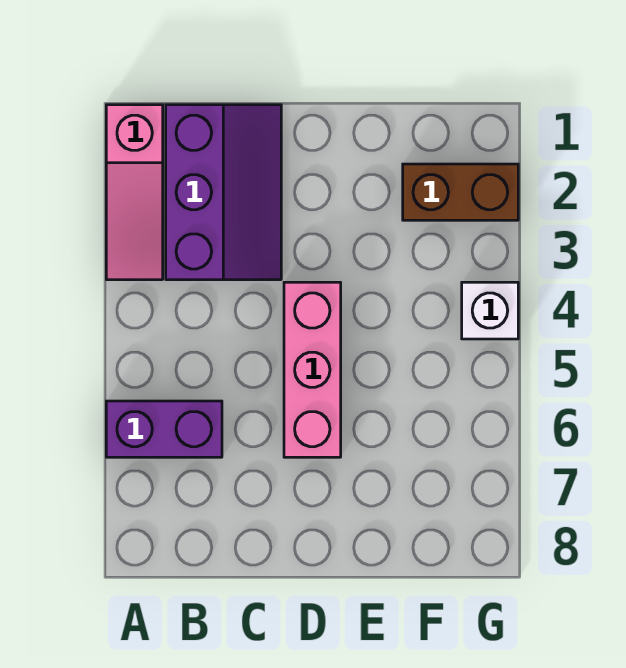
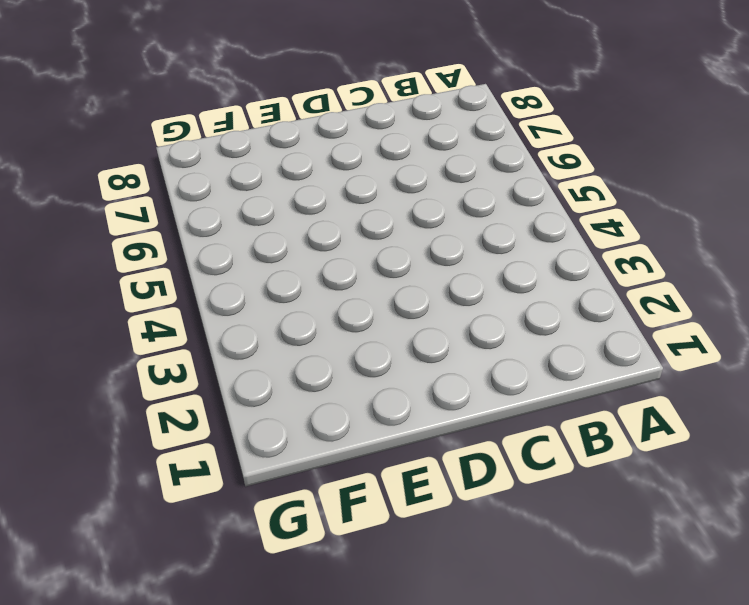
none -> pink slope A1:A3 level 1 top 1
none -> purple brick A6:B6 level 1

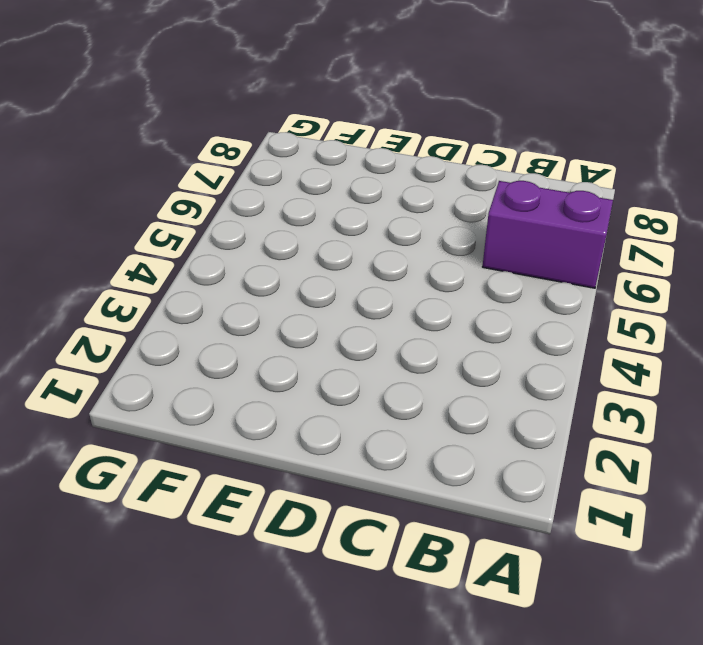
none -> pink slope A1:A3 level 1 top 1
none -> purple slope B1:C3 level 1 top B

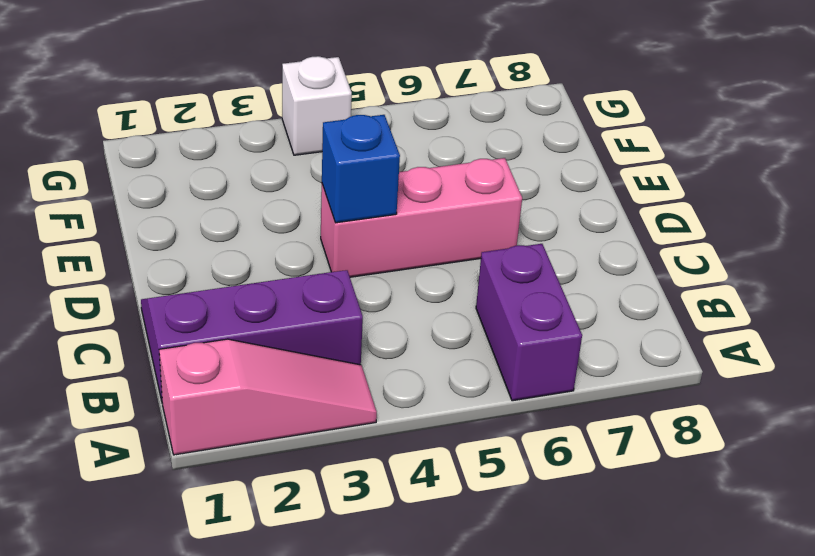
blue brick D4 level 2 -> none
none -> brown brick F2:G2 level 1

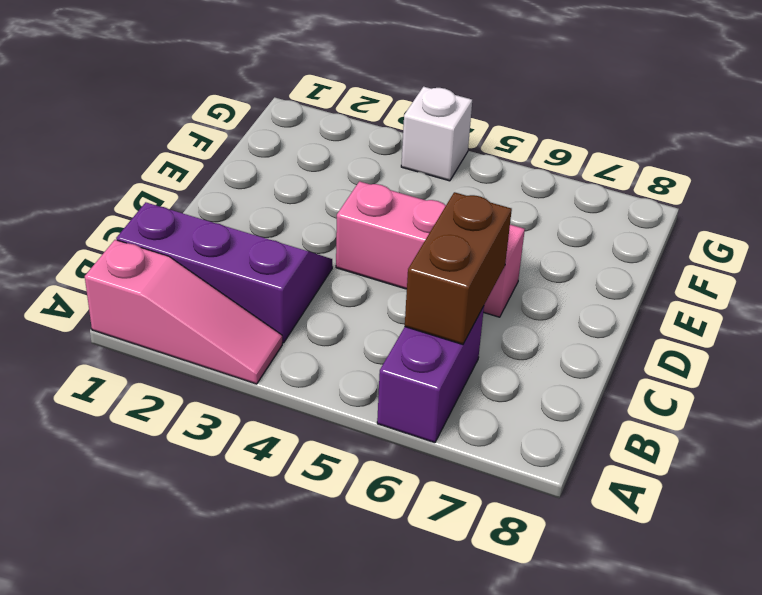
brown brick B6:C6 level 2 -> brown brick F2:G2 level 1

